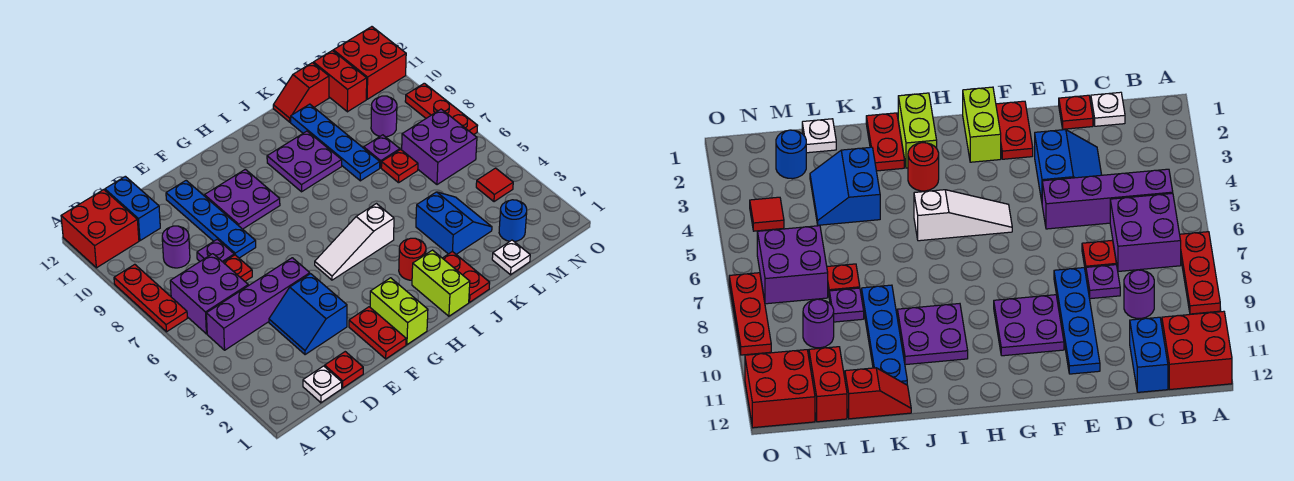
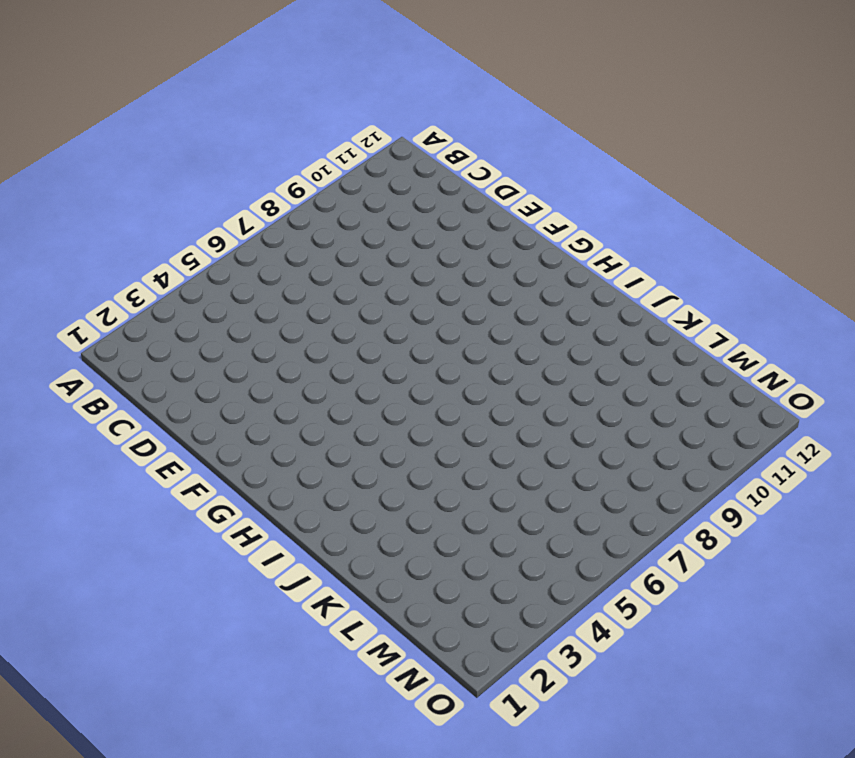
none -> red plate A7:A9 level 1
none -> red brick A11:B12 level 1
none -> purple brick B5:E5 level 1
none -> purple brick B6:C7 level 1

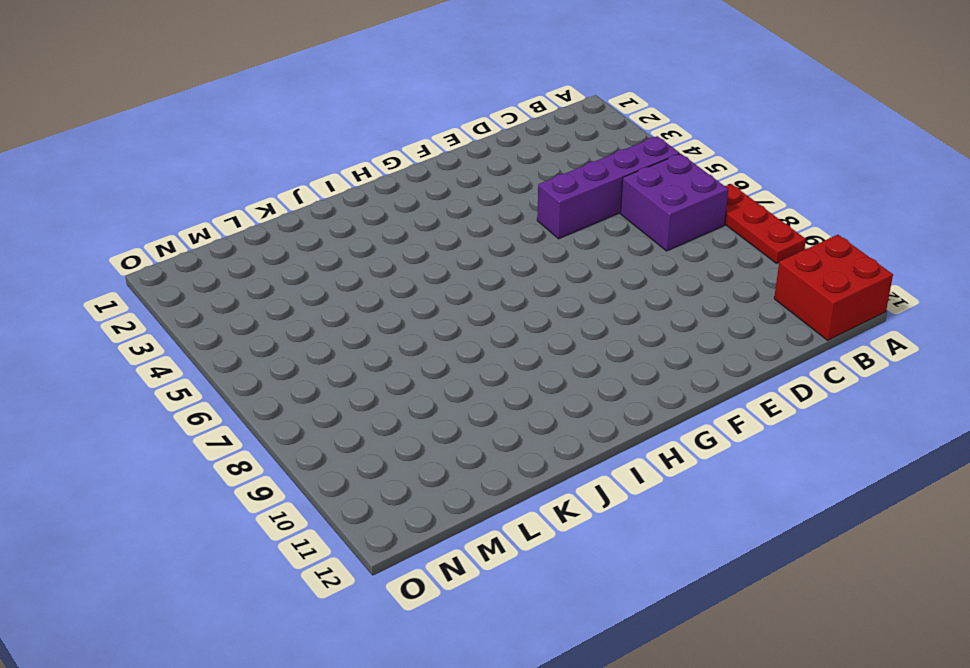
none -> white plate C1 level 1
none -> purple round brick C9 level 1
none -> blue brick C11:C12 level 1
none -> red plate D1 level 1

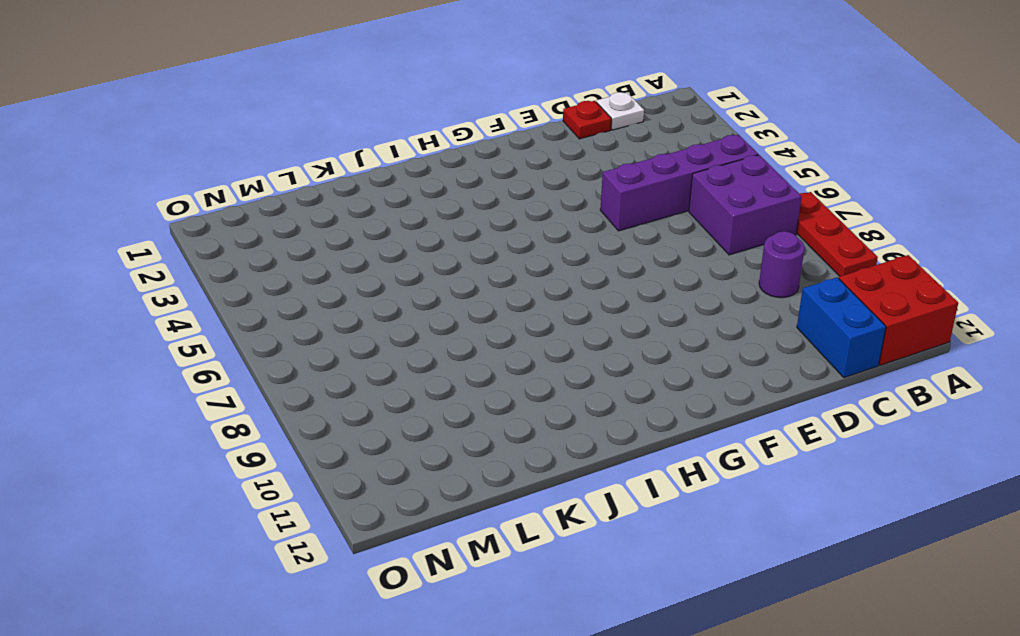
none -> blue slope D3:E4 level 1 top E
none -> red plate D7 level 1
none -> purple plate D8 level 1
none -> blue plate E8:E11 level 1

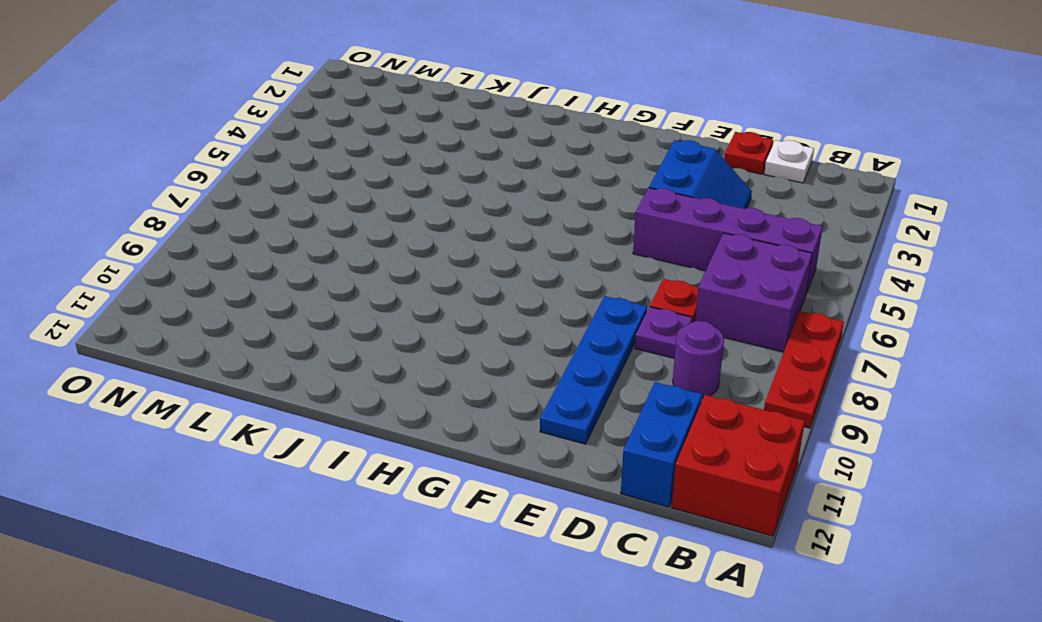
none -> red plate F1:F2 level 1
none -> purple plate F9:G10 level 1
none -> lime brick G1:G2 level 1
none -> white slope G5:I5 level 1 top I

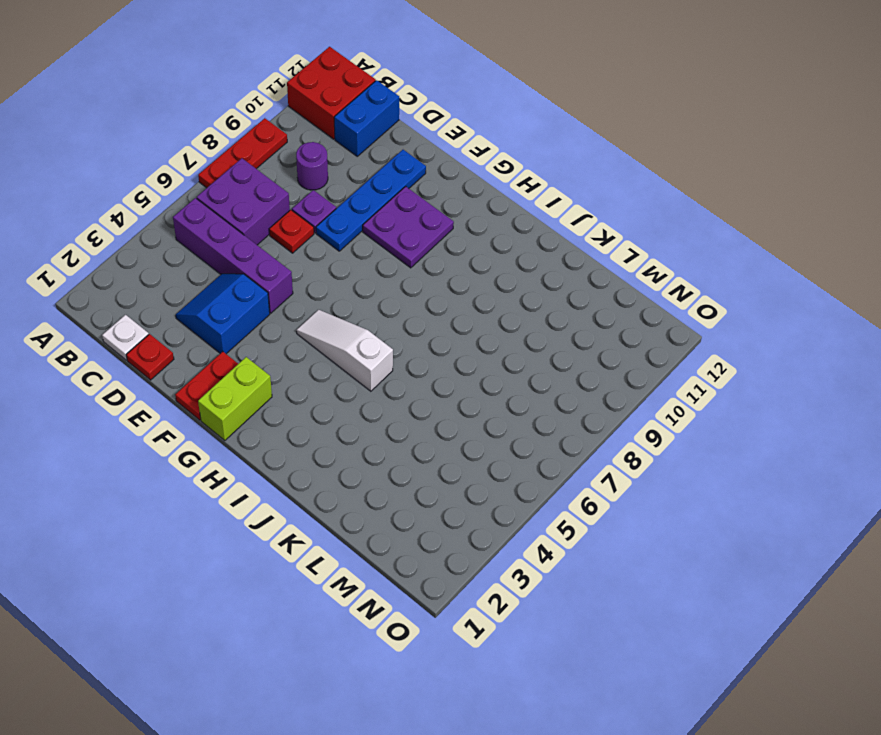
none -> lime brick I1:I2 level 1
none -> red round brick I3 level 1
none -> purple plate I9:J10 level 1
none -> red plate J1:J2 level 1

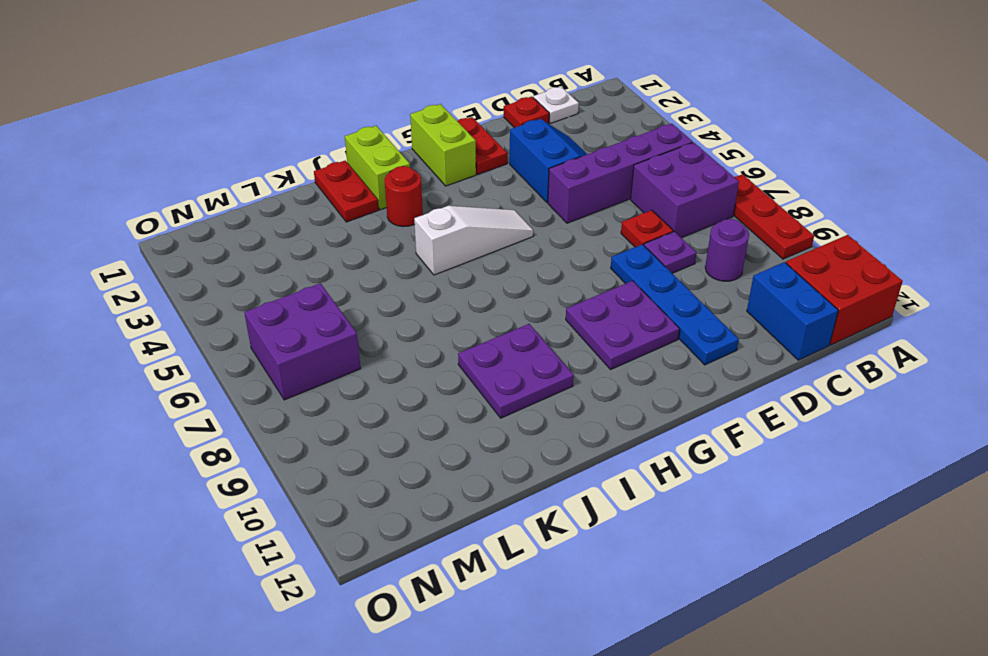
none -> blue slope K3:L4 level 1 top K
none -> blue plate K8:K11 level 1
none -> red slope K12:L12 level 1 top L
none -> white plate L1 level 1

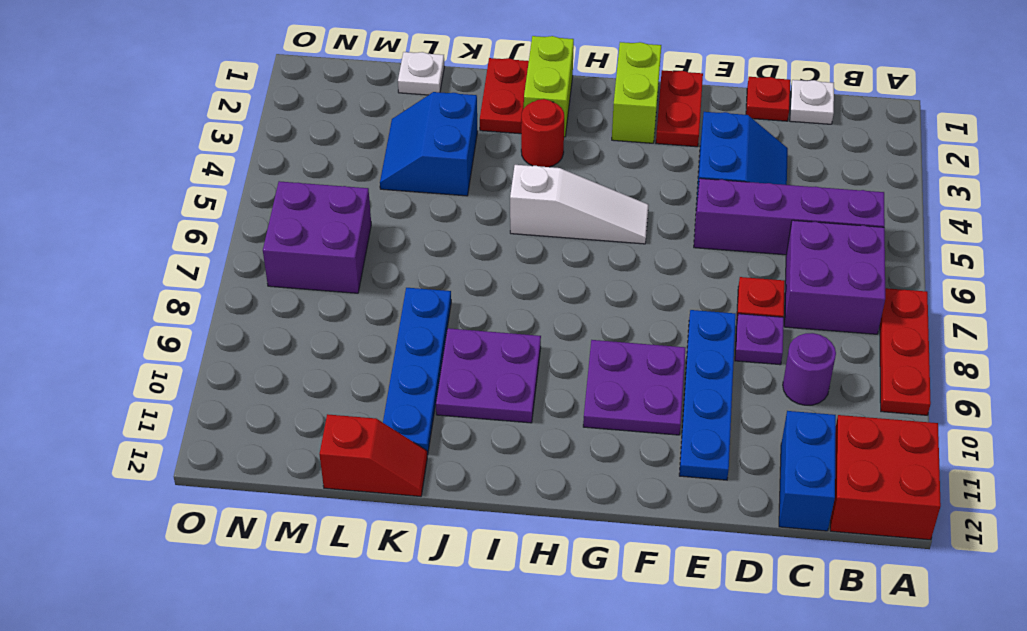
none -> red plate L7 level 1
none -> purple plate L8 level 1
none -> blue round brick M2 level 1
none -> purple round brick M9 level 1

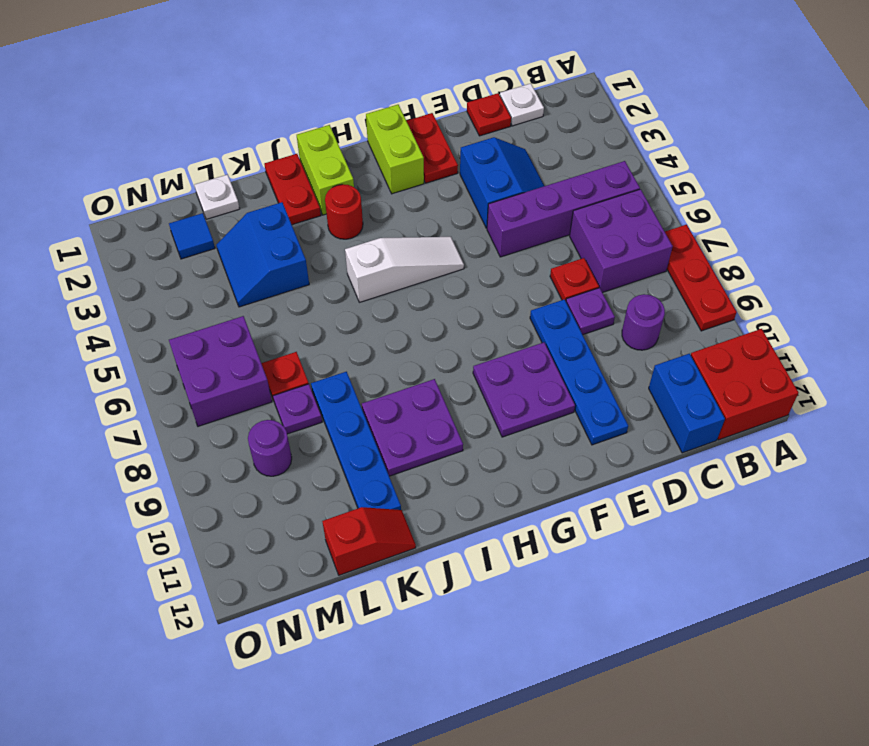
blue tile M2 level 1 -> blue round brick M2 level 1
none -> red brick M11:M12 level 1
none -> red tile N4 level 1
none -> red brick N11:O12 level 1
none -> red plate O7:O9 level 1

